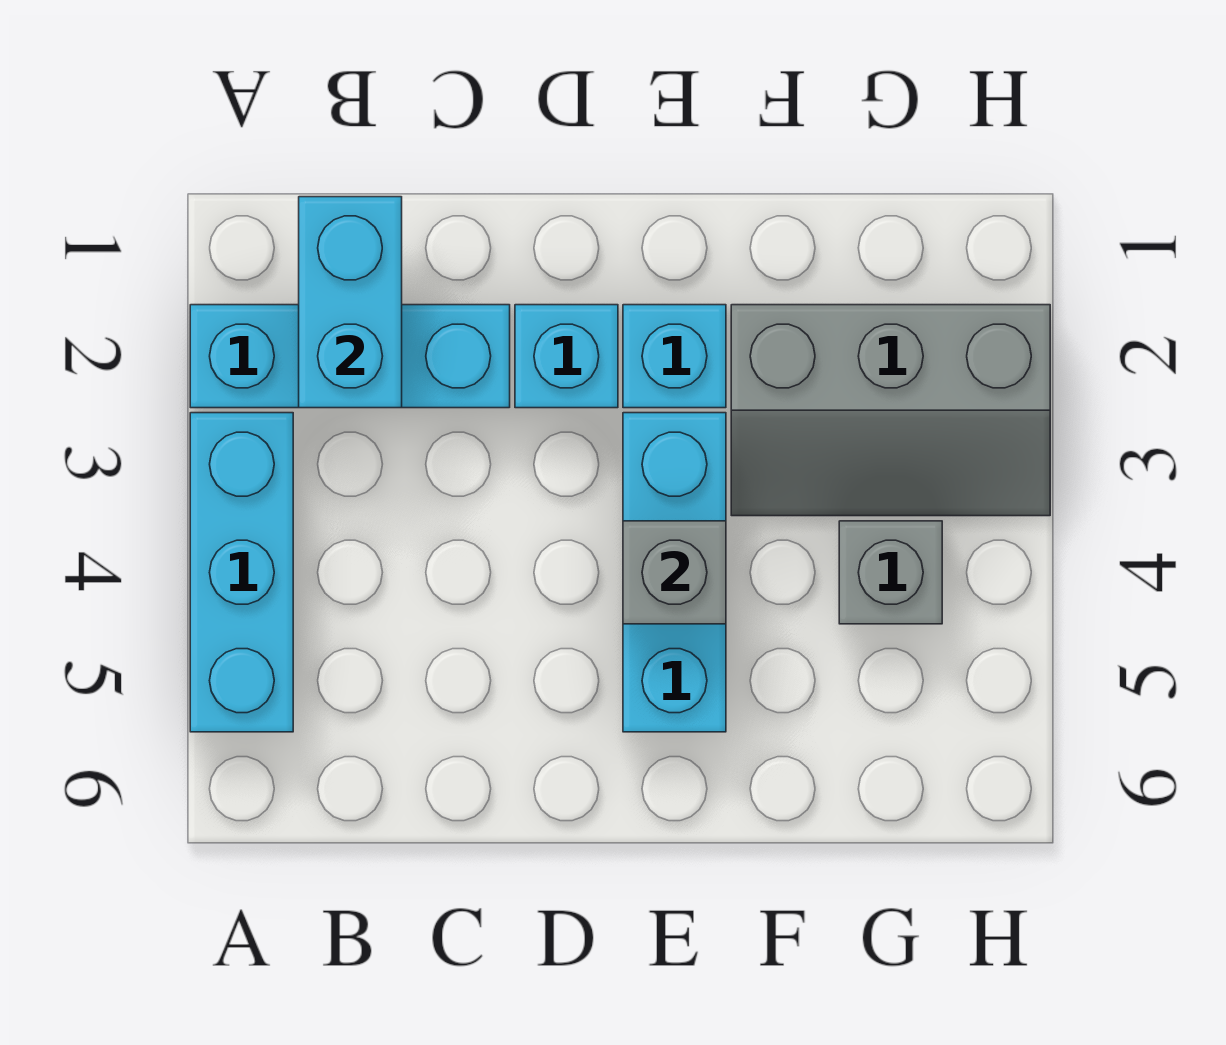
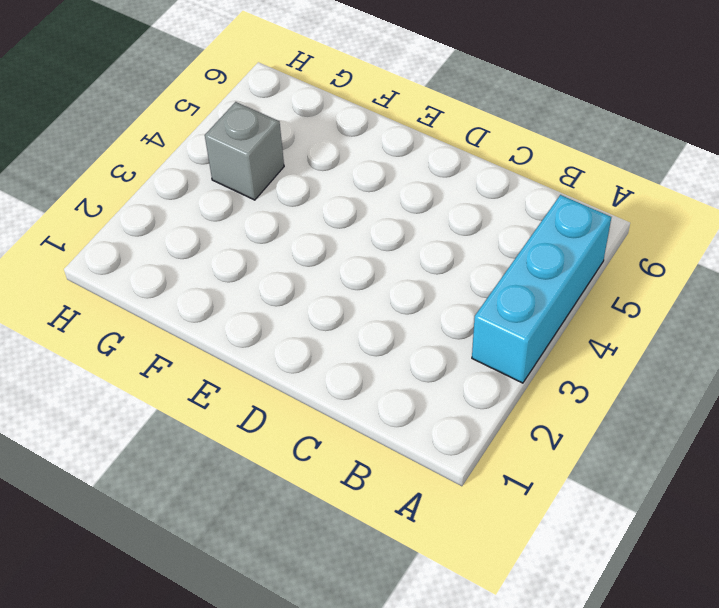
none -> cyan brick A2:C2 level 1
none -> cyan brick D2 level 1

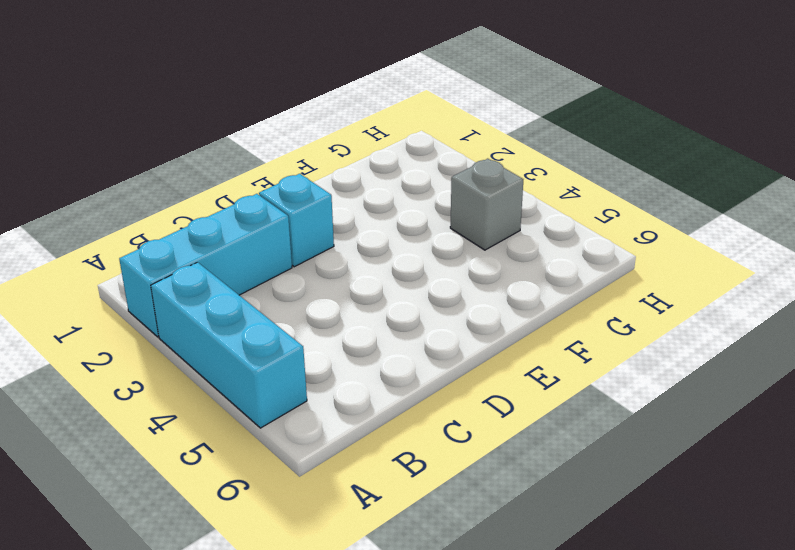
none -> cyan brick E2 level 1
none -> cyan brick E3:E5 level 1

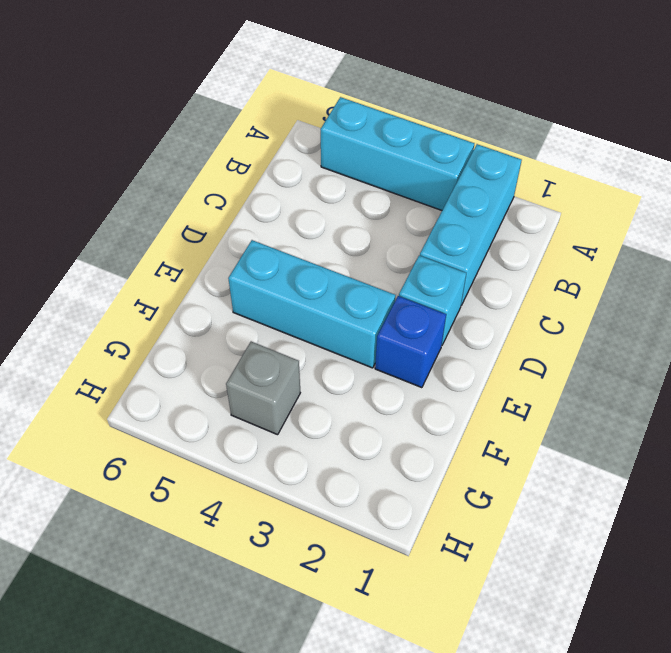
blue brick E2 level 1 -> cyan brick E2 level 1
none -> grey slope F2:H3 level 1 top 2
none -> cyan brick B1:B2 level 2

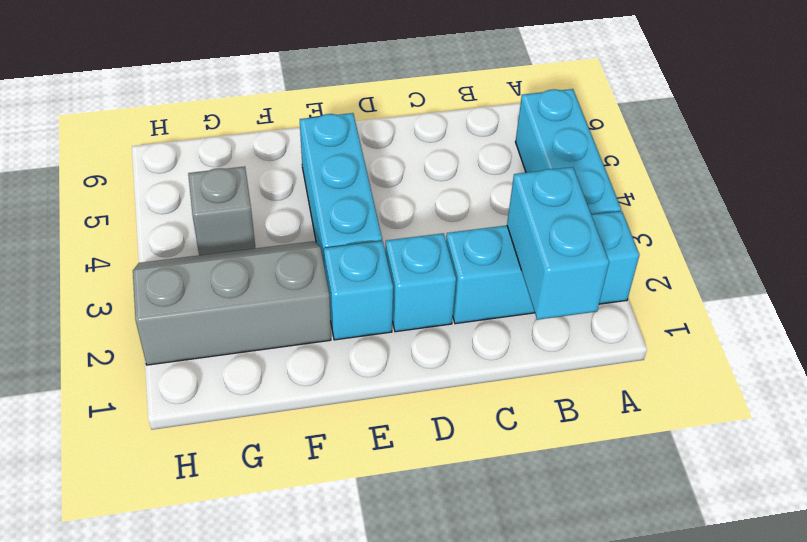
none -> grey brick E4 level 2

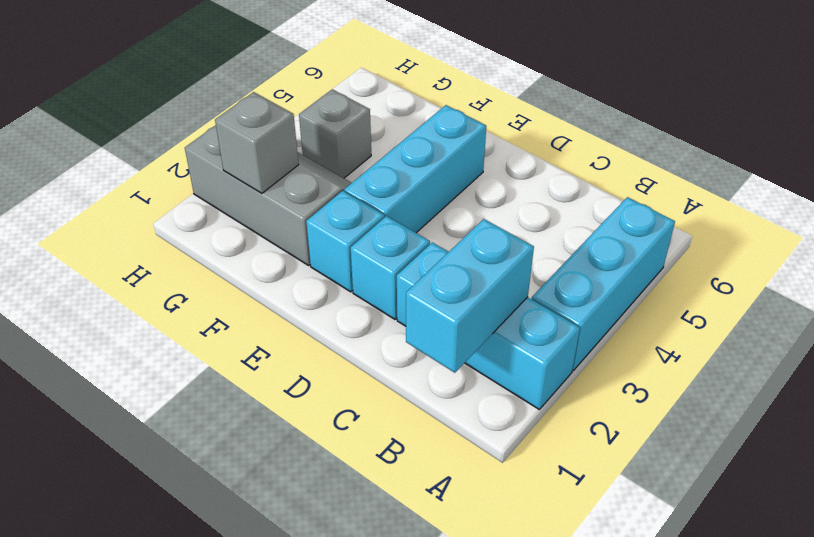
grey brick G2 level 2 -> grey brick E4 level 2

